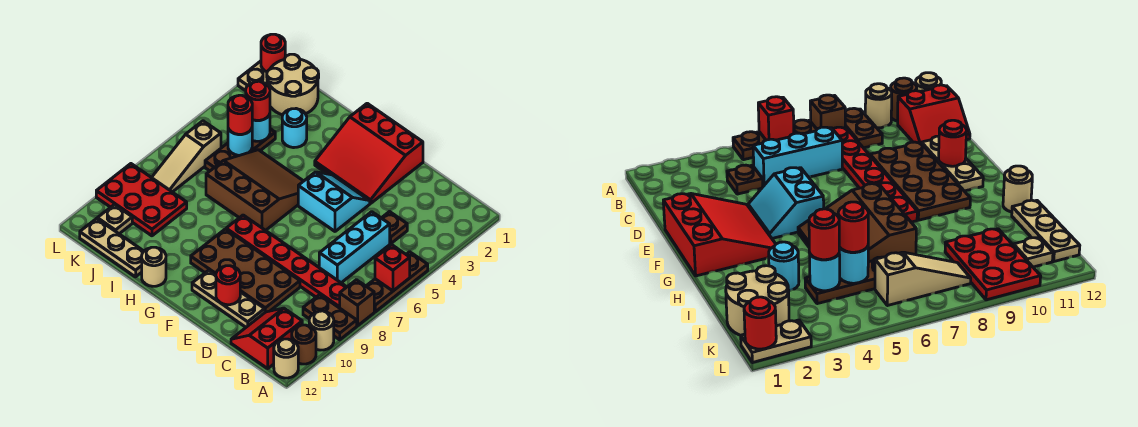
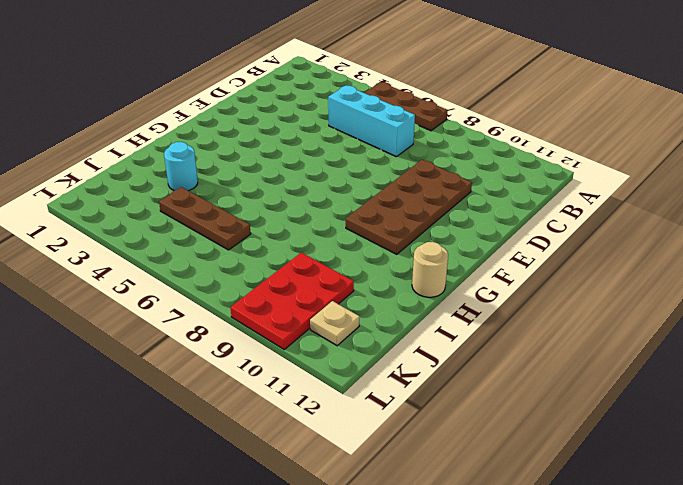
none -> brown brick A8 level 1
none -> brown plate A9:B9 level 1
none -> tan round brick A10 level 1
none -> brown round brick A11 level 1

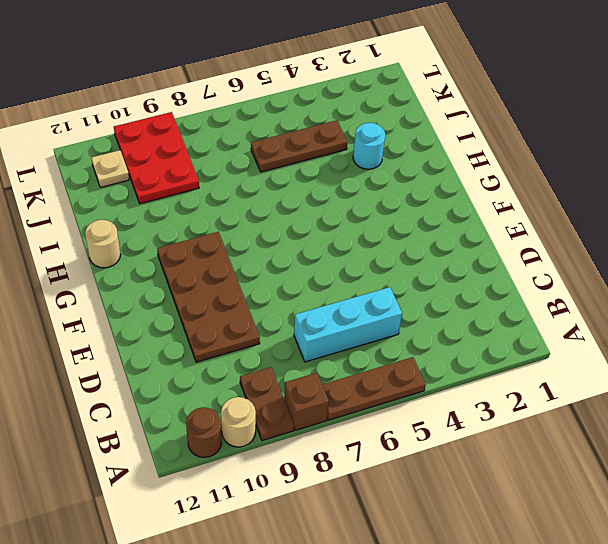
none -> tan round brick A12 level 1
none -> red plate B8:G8 level 1
none -> red slope B11:C12 level 1 top B
none -> brown plate C4 level 1

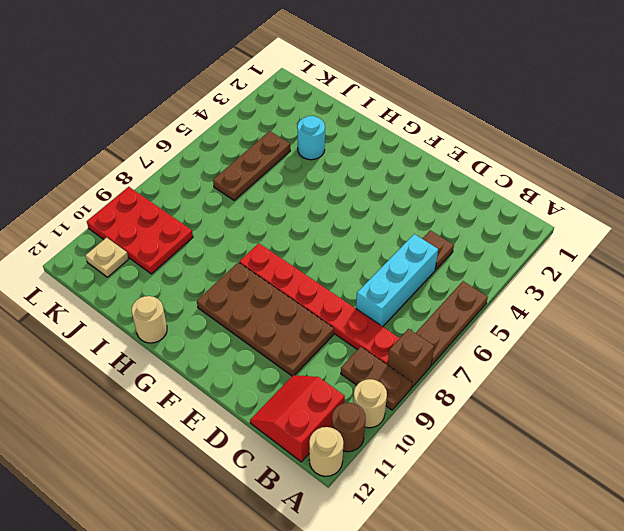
none -> tan plate D11:F11 level 1
none -> red slope E1:G3 level 1 top 1
none -> cyan slope E4:F5 level 1 top 5
none -> brown slope G5:I7 level 1 top 7

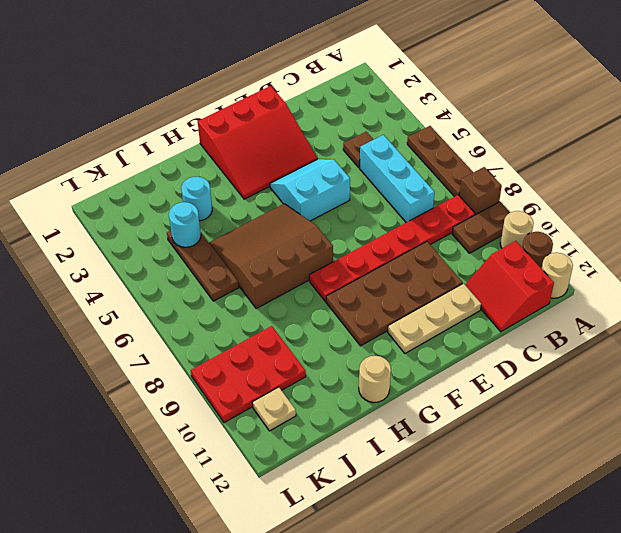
none -> tan plate I12:K12 level 1
none -> tan round brick J1:K2 level 1
none -> tan slope K6:K8 level 1 top 6
none -> tan plate L1:L2 level 1

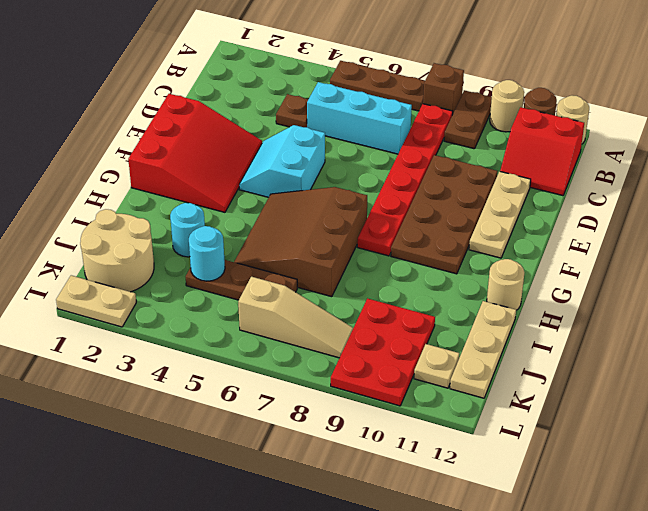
none -> red brick A6 level 2
none -> red round brick E11 level 2
none -> cyan round brick J5 level 2
none -> red round brick L1 level 2

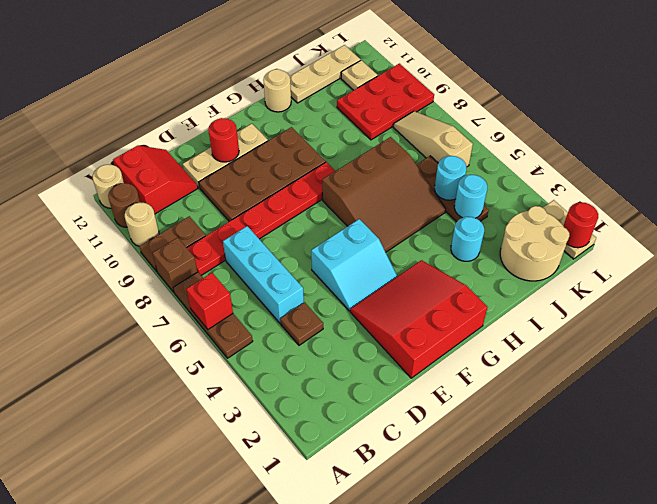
none -> red round brick J4 level 3
none -> red round brick J5 level 3

